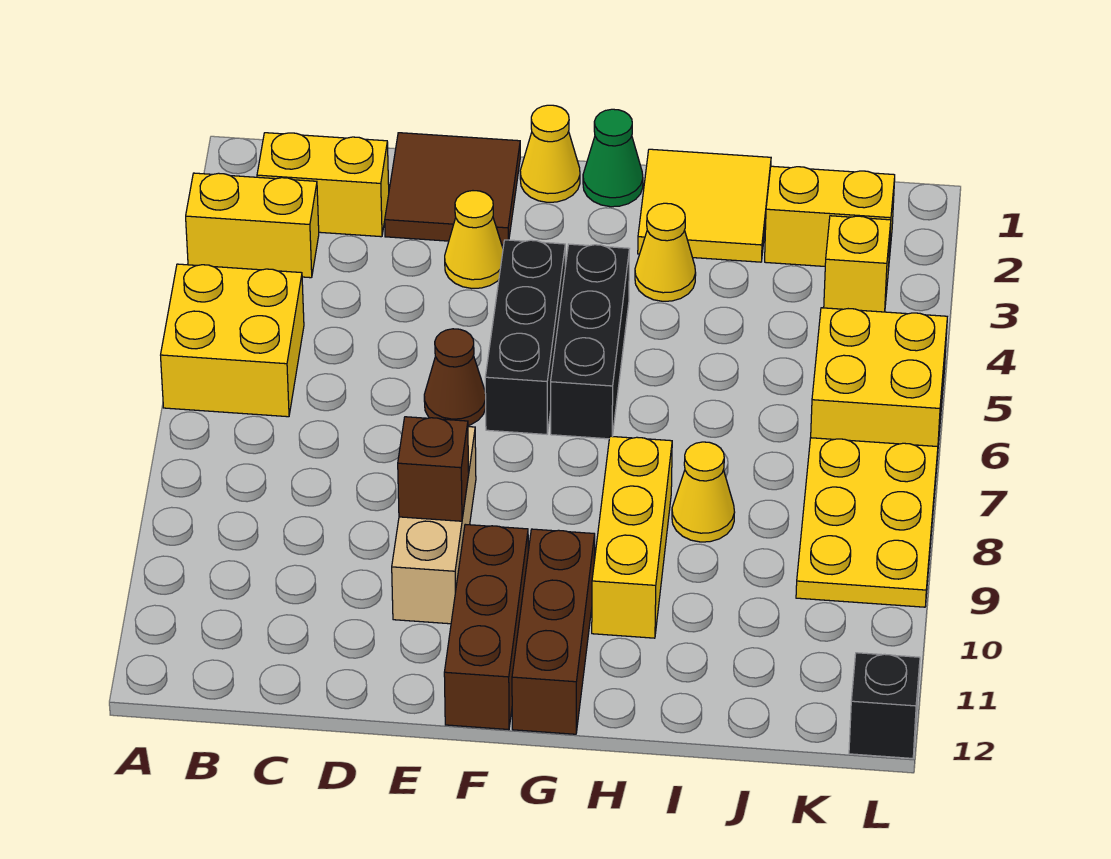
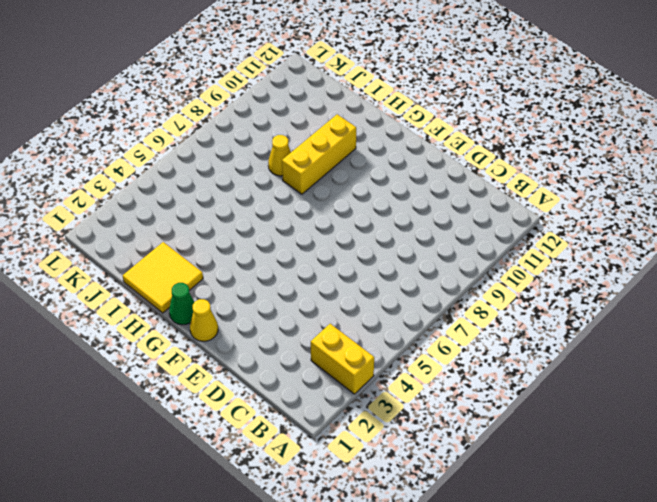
none -> yellow brick A5:B6 level 1
none -> yellow brick B2:C2 level 1
none -> brown tile D1:E2 level 1

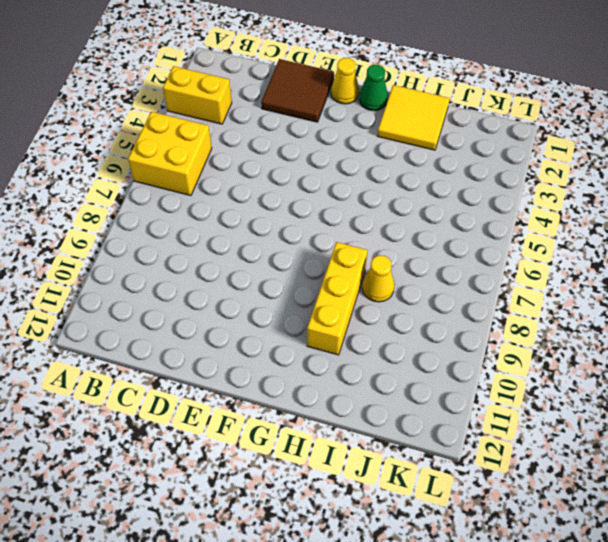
none -> yellow brick B2:C2 level 1
none -> yellow cone E3 level 1
none -> brown cone E6 level 1

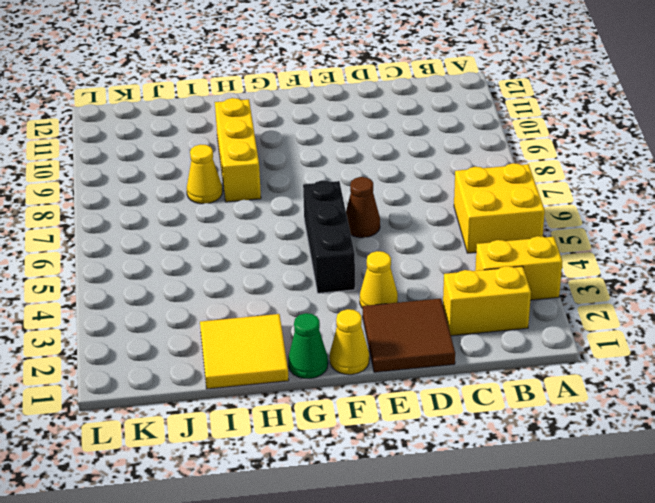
none -> tan brick E8:E10 level 1
none -> brown brick F10:F12 level 1
none -> black brick G4:G6 level 1

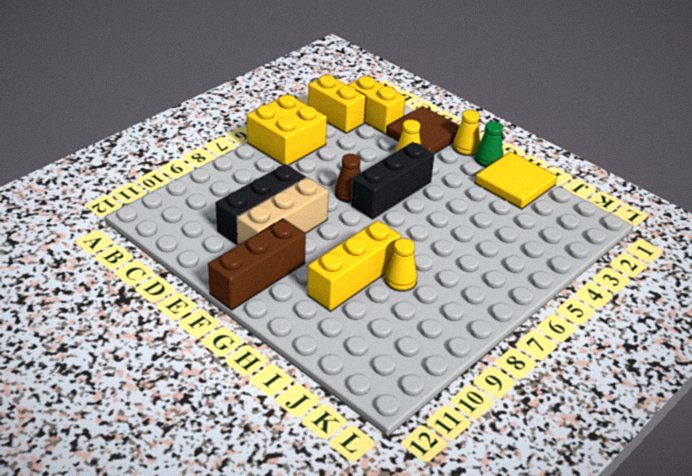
black brick D8:D10 level 1 -> black brick G4:G6 level 1
none -> brown brick G10:G12 level 1
none -> yellow cone H3 level 1
none -> yellow brick J2:K2 level 1

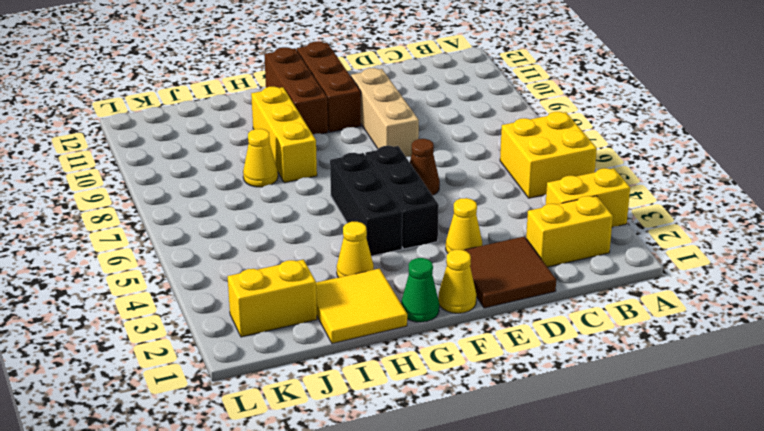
none -> yellow brick K3 level 1
none -> yellow brick K5:L6 level 1
none -> yellow plate K7:L9 level 1

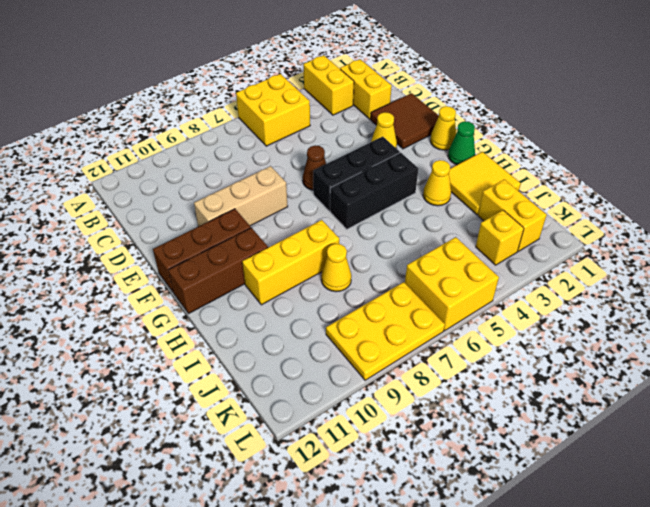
none -> black brick L12 level 1
none -> brown brick E9 level 2

